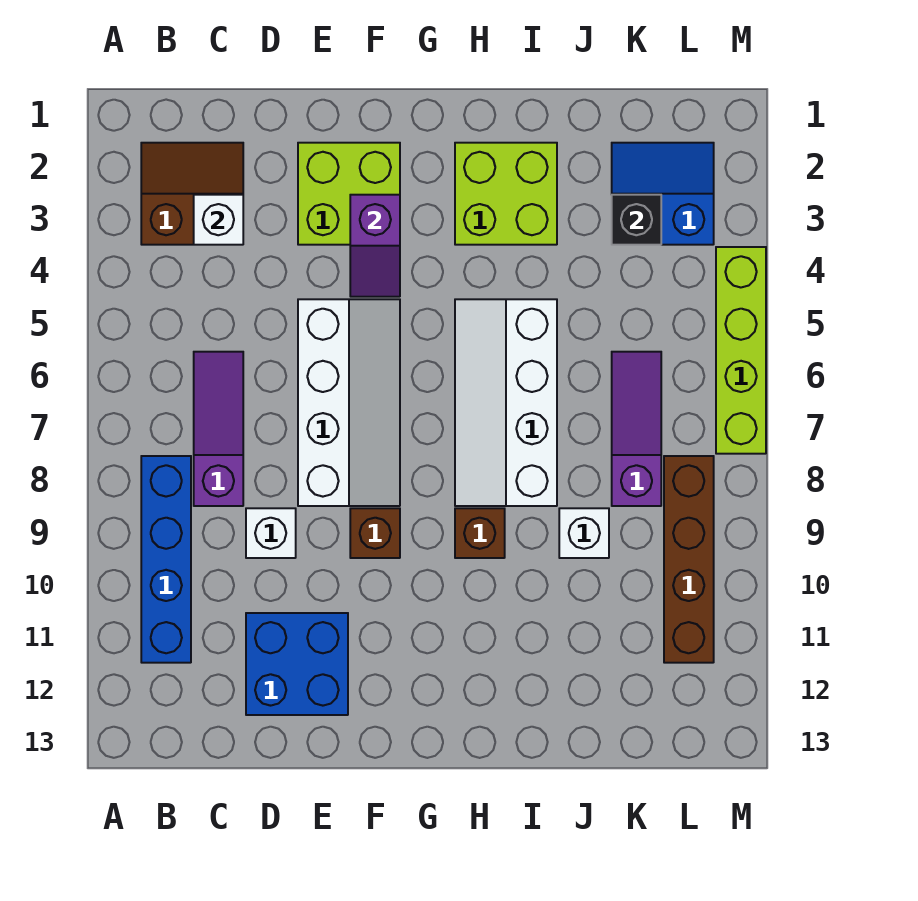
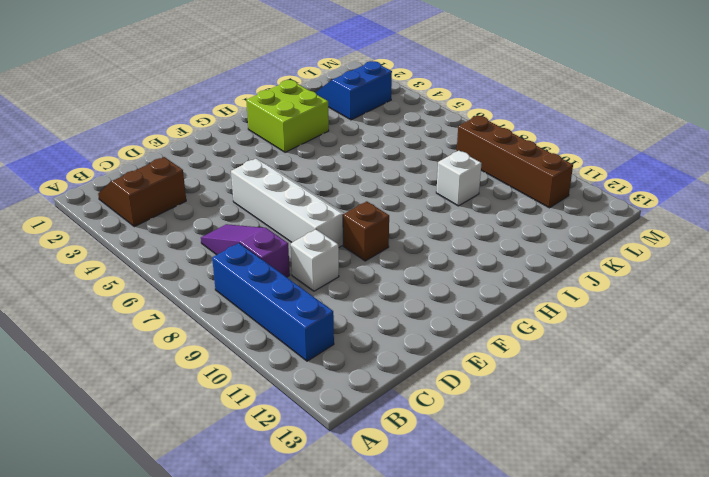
none -> blue brick D11:E12 level 1
none -> lime brick E2:F3 level 1
none -> white slope H5:I8 level 1 top I

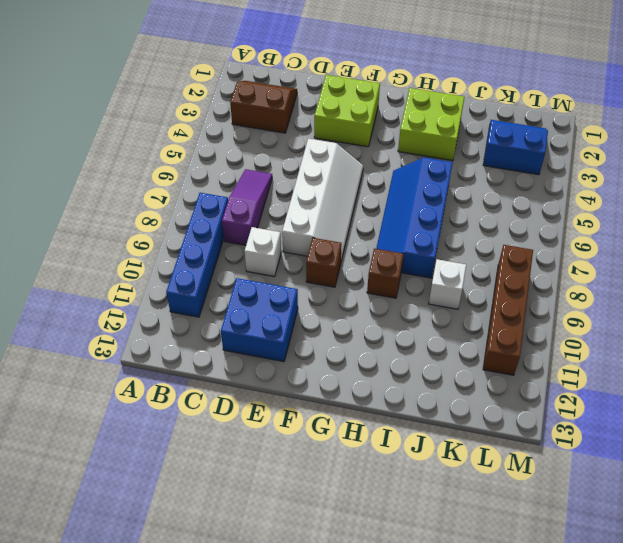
blue slope H5:I8 level 1 top I -> white slope H5:I8 level 1 top I
none -> purple slope K6:K8 level 1 top 8
none -> lime brick M4:M7 level 1
none -> white brick C3 level 2

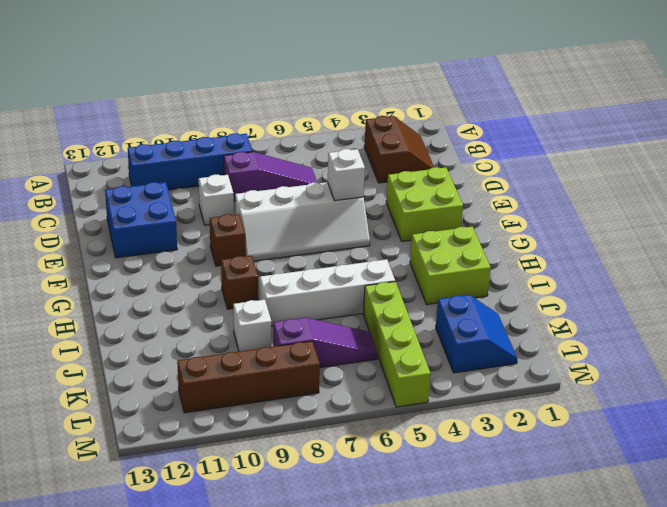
white brick E5 level 2 -> white brick C3 level 2
lime brick J5:M5 level 1 -> lime brick M4:M7 level 1
none -> purple slope F3:F4 level 2 top 3
none -> black brick K3 level 2

